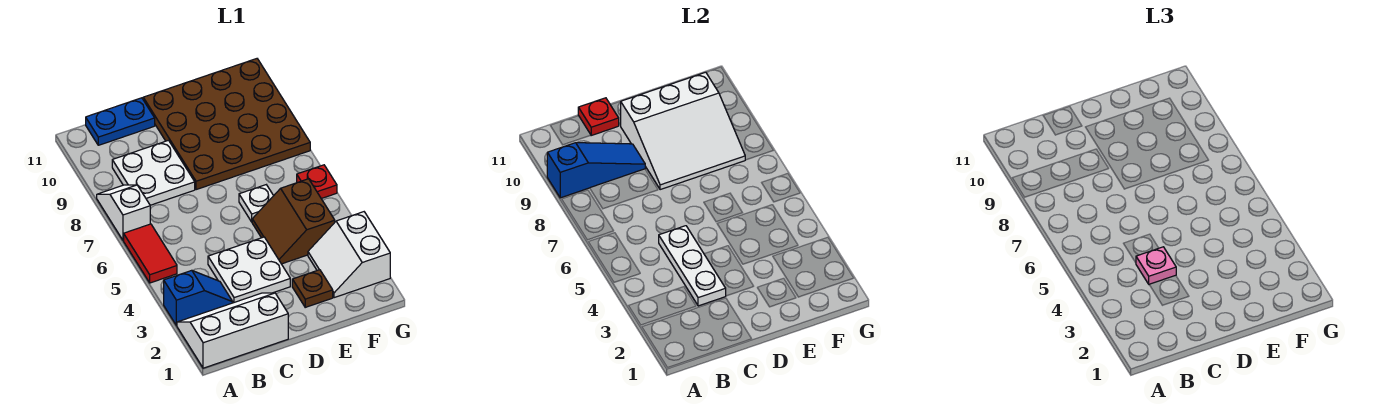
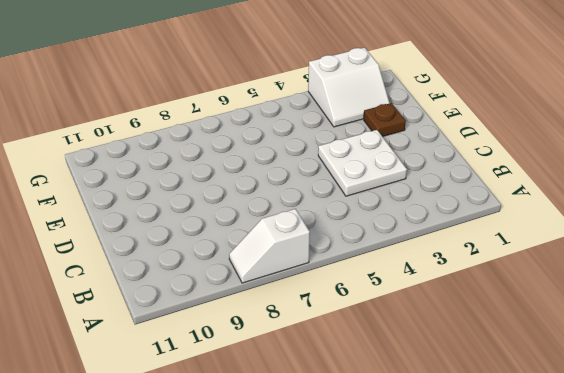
none -> white slope A1:C2 level 1 top 1
none -> blue slope A3:B3 level 1 top A
none -> red tile A5:A6 level 1

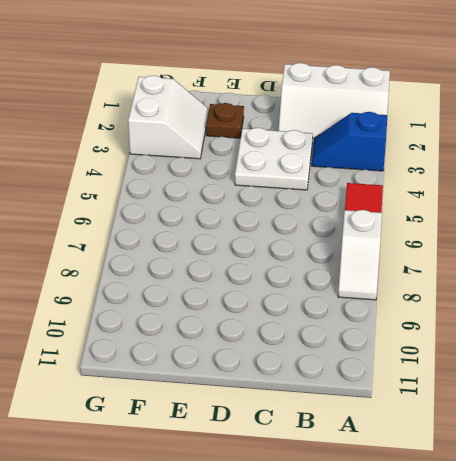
none -> white plate B8:C9 level 1
none -> blue plate B11:C11 level 1
none -> brown plate D8:G11 level 1

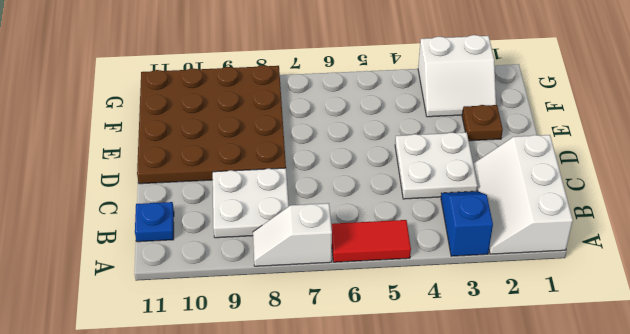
blue plate B11 level 1 -> blue plate B11:C11 level 1
none -> brown slope E4:F5 level 1 top F
none -> white plate E6 level 1
none -> red plate G6 level 1

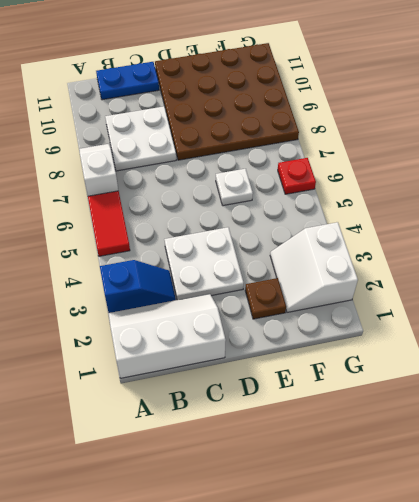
none -> brown slope E4:F5 level 1 top F
none -> blue slope A9:C9 level 2 top A
none -> white plate C3:C5 level 2

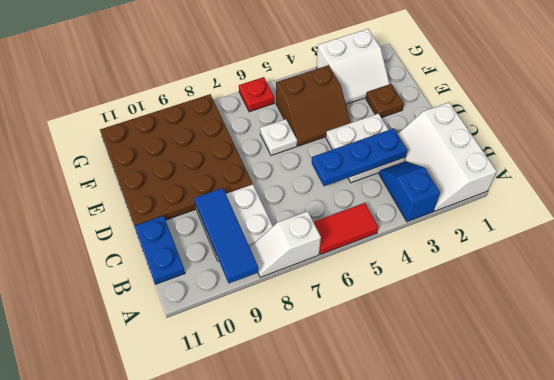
blue tile A9:C9 level 2 -> blue slope A9:C9 level 2 top A
blue plate C3:C5 level 2 -> white plate C3:C5 level 2
none -> red plate C11 level 2
none -> white slope D8:F10 level 2 top 10
none -> pink plate C4 level 3

